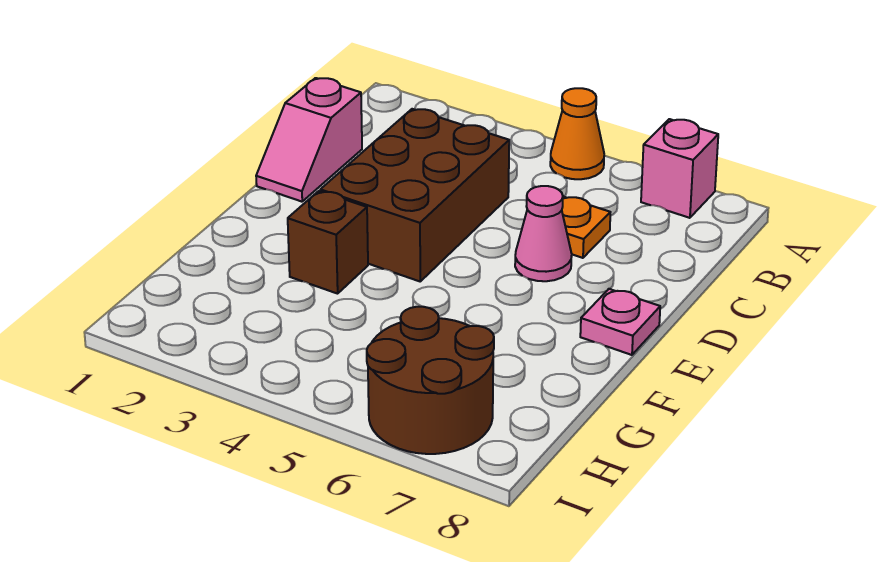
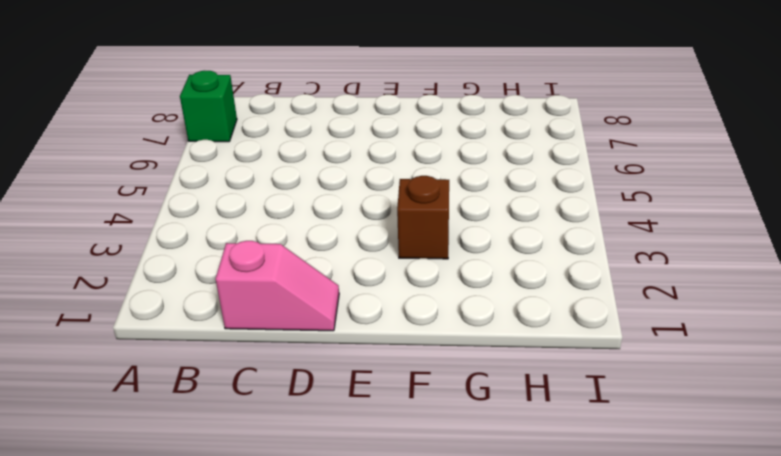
green brick A7 level 1 -> pink brick A7 level 1
none -> orange cone A5 level 1
none -> brown brick C3:E4 level 1

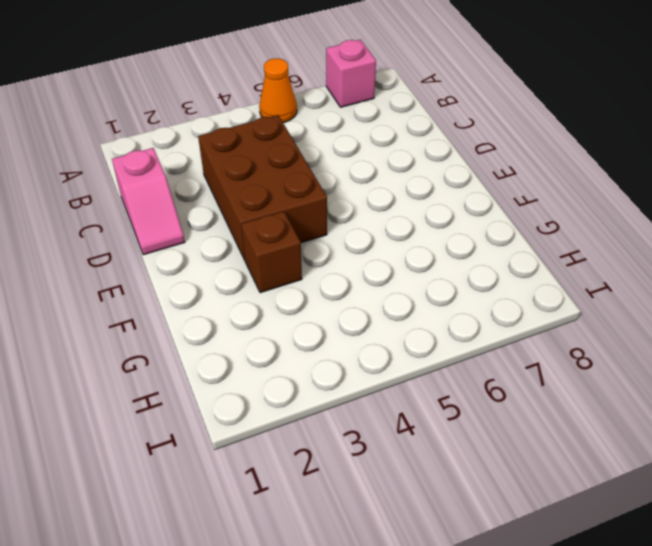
none -> orange plate C6 level 1
none -> pink cone D6 level 1

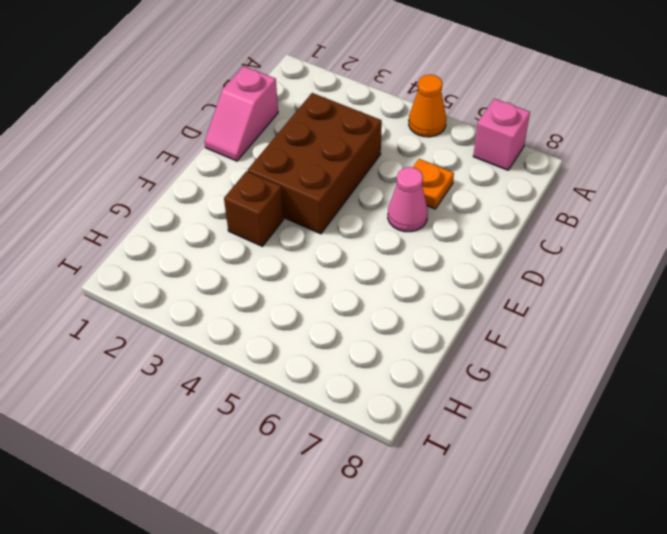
none -> pink plate E8 level 1
none -> brown round brick H6:I7 level 1

